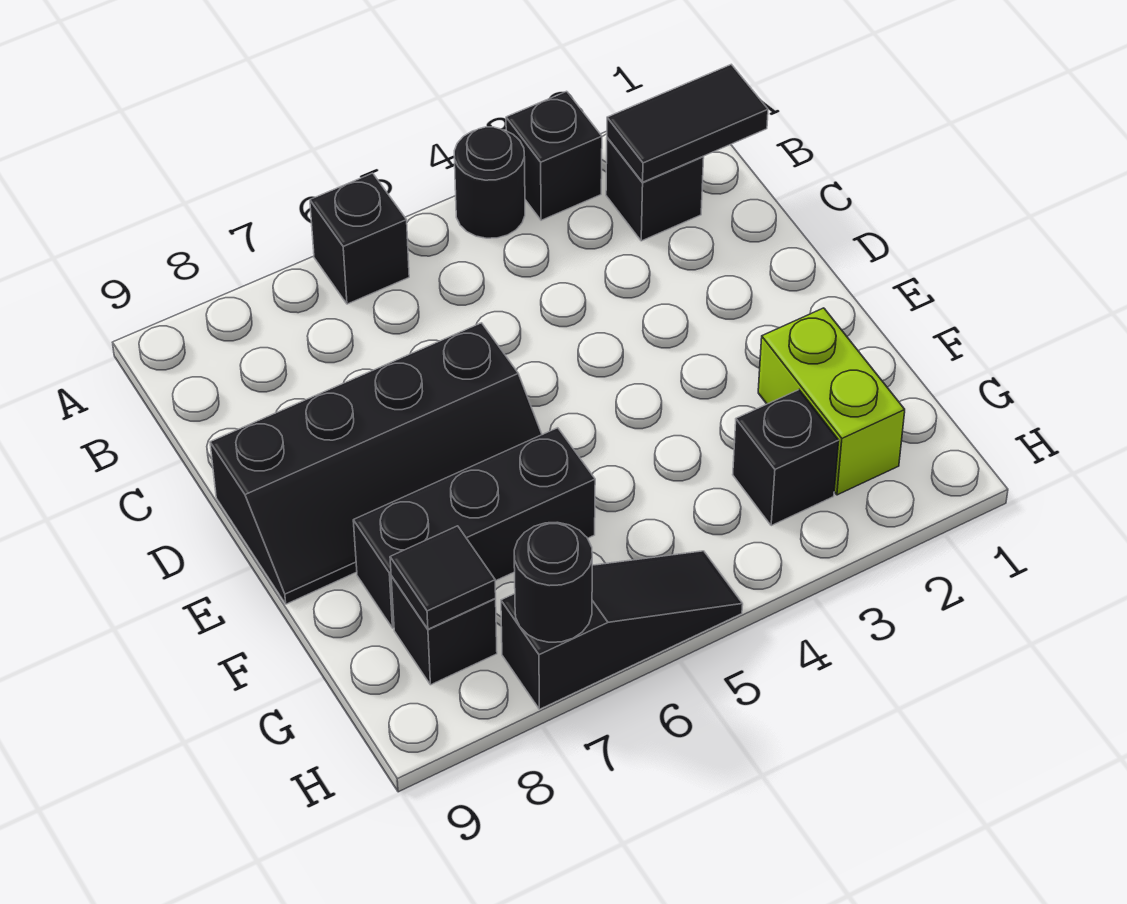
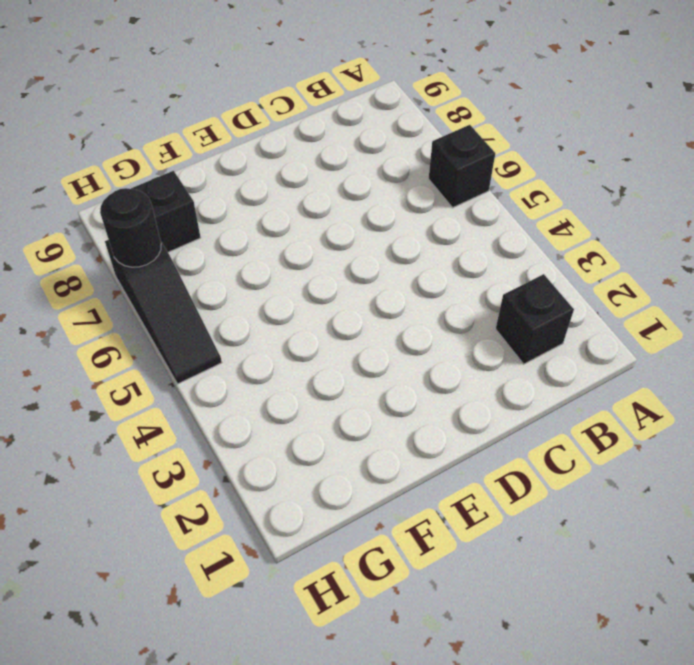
none -> black brick A3 level 1
none -> black round brick A4 level 1
none -> black slope D6:E9 level 1 top D

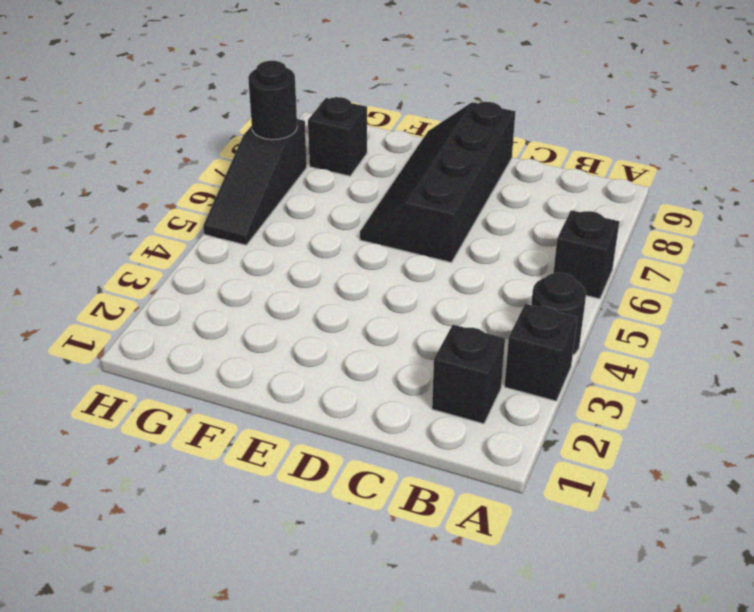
none -> lime brick F2:G2 level 1
none -> black brick F6:F8 level 1
none -> black brick G3 level 1

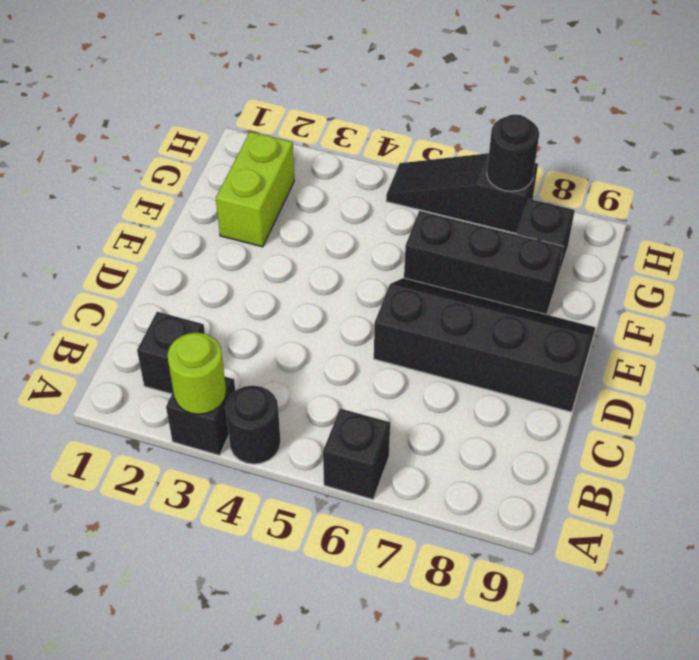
lime round brick A3 level 2 -> none
none -> black brick G3 level 1
none -> black tile B1:B2 level 2
none -> black tile G8 level 2

